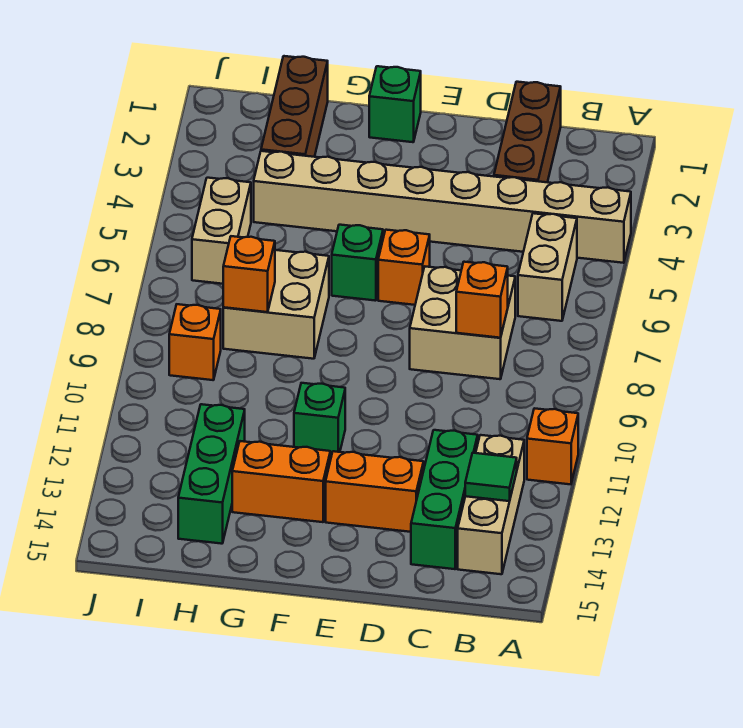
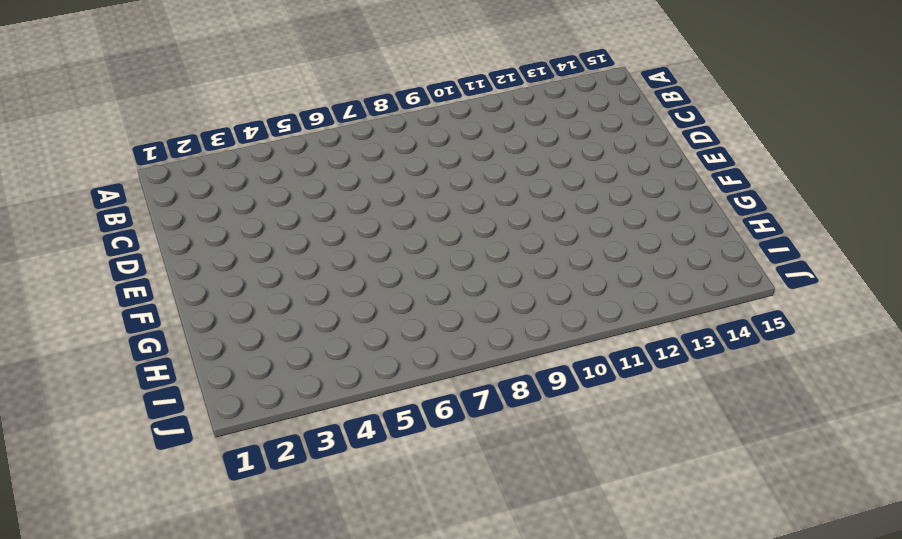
none -> tan brick A4:H4 level 1
none -> orange brick A11 level 1
none -> tan brick B5:B6 level 1

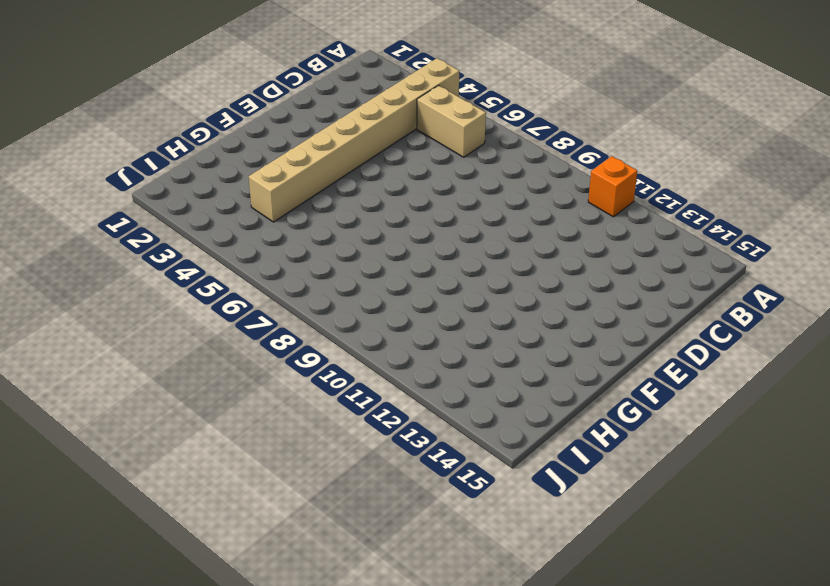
none -> tan brick B12:B14 level 1
none -> brown brick C1:C3 level 1
none -> tan brick C7:D8 level 1

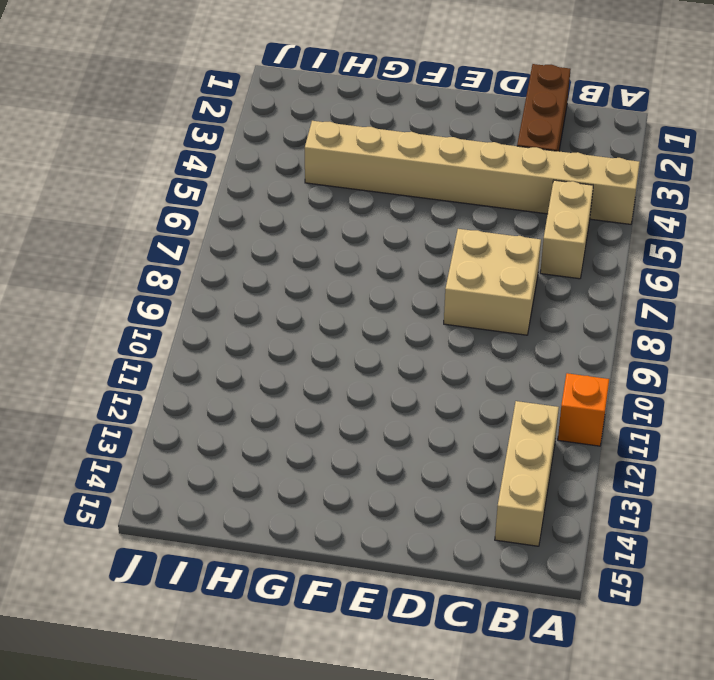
none -> green brick C12:C14 level 1
none -> orange brick D13:E13 level 1
none -> orange brick E6 level 1

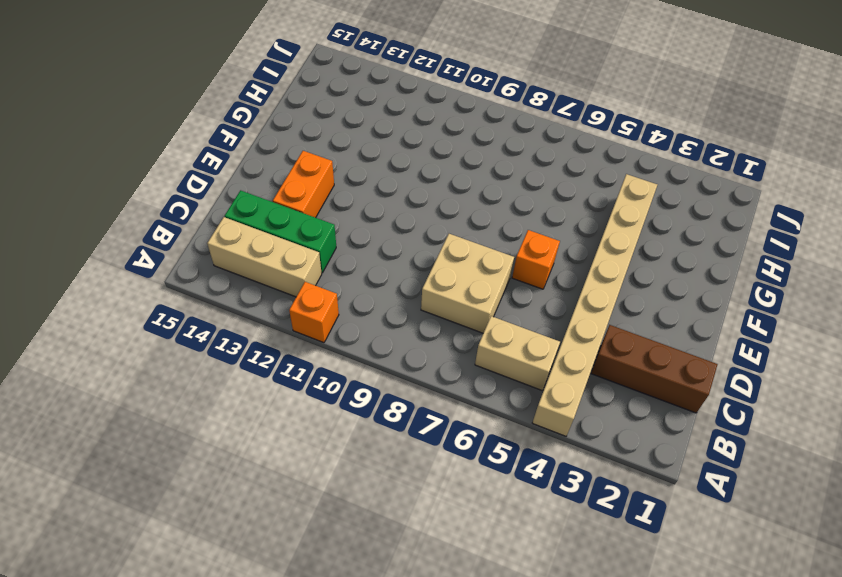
none -> green brick F1 level 1
none -> green brick F6 level 1
none -> green brick F11 level 1

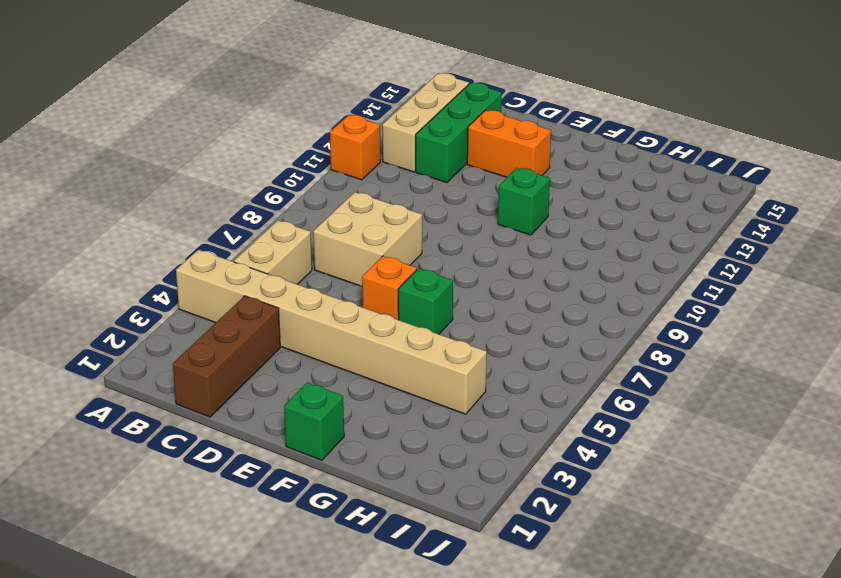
none -> orange brick F13:G13 level 1
none -> tan brick G7:H8 level 1
none -> brown brick H1:H3 level 1

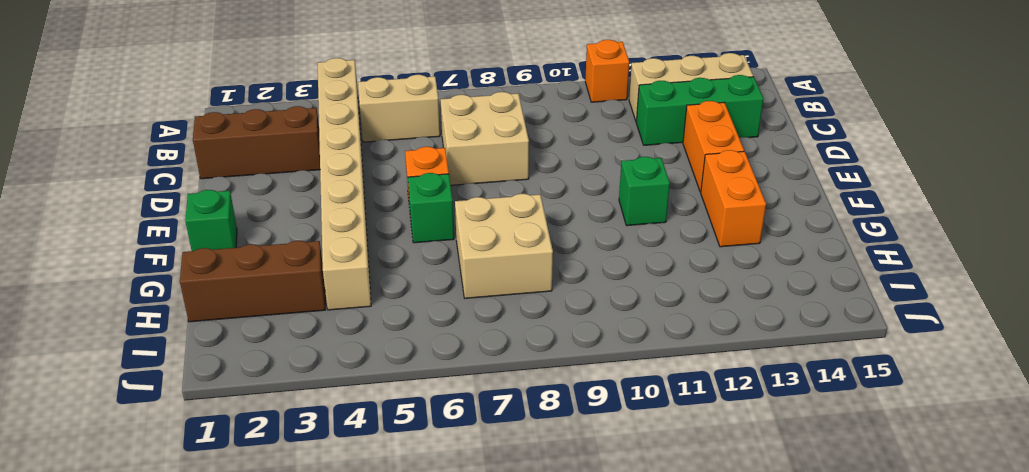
none -> green brick H12:H14 level 1
none -> tan brick I5:I6 level 1
none -> orange brick I9 level 1

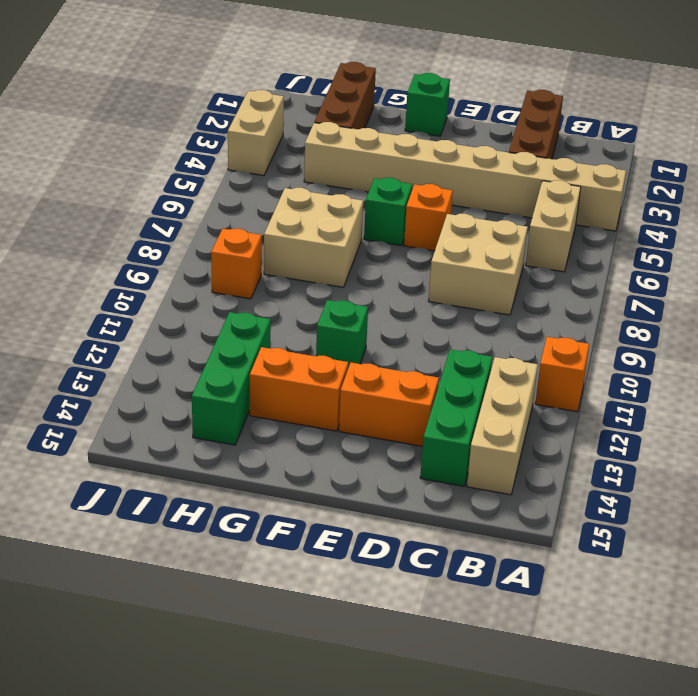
tan brick J3:J4 level 1 -> tan brick I5:I6 level 1
none -> green tile B13 level 2
none -> orange brick C8 level 2
none -> orange brick H8 level 2

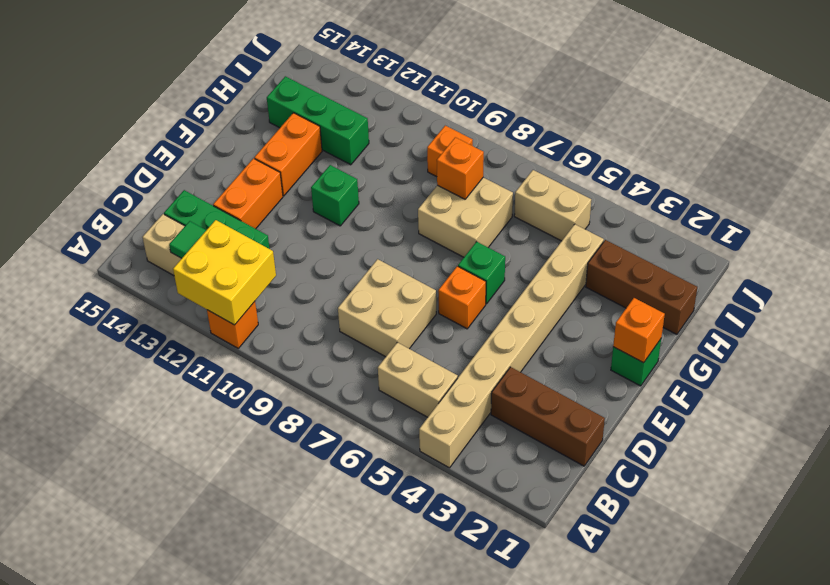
yellow brick A11:B12 level 2 -> none
orange brick F1 level 2 -> orange brick C8 level 2

